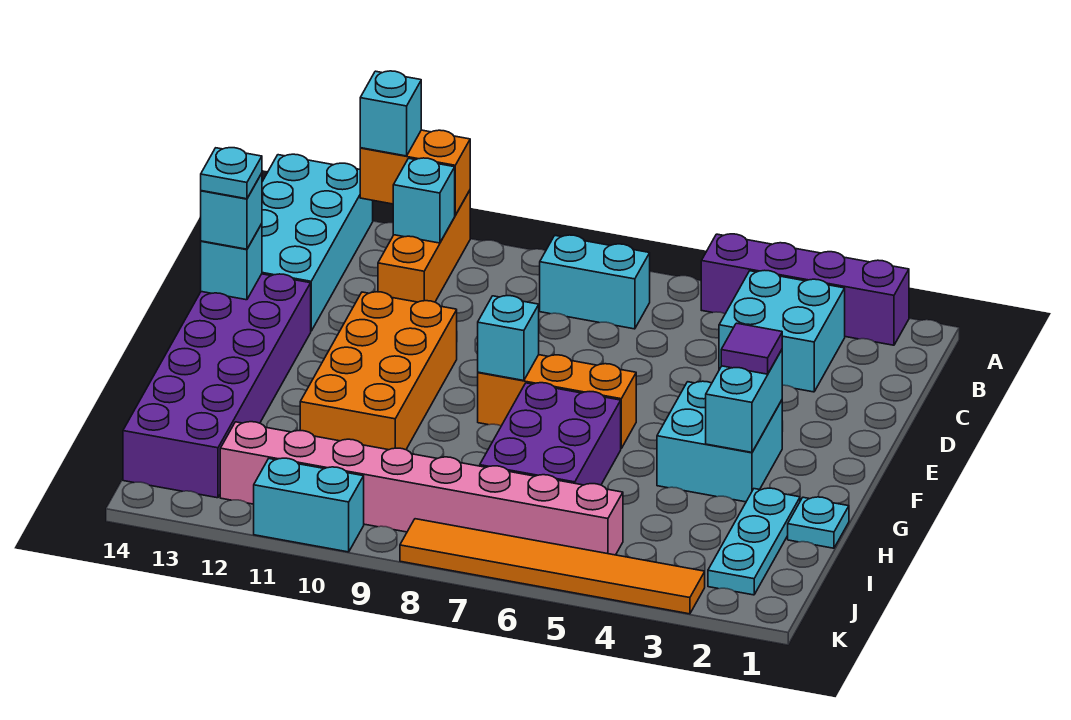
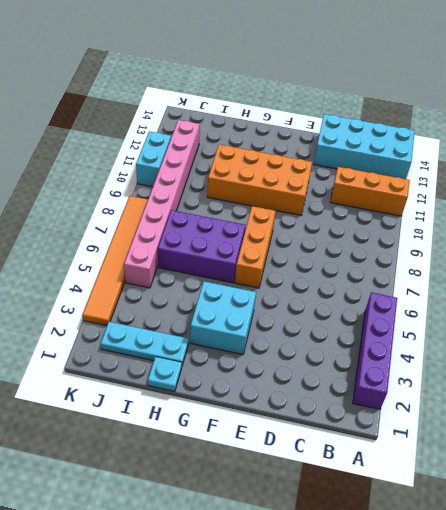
none -> cyan brick B3:C4 level 1
none -> cyan brick B7:B8 level 1
none -> purple brick E13:J14 level 1

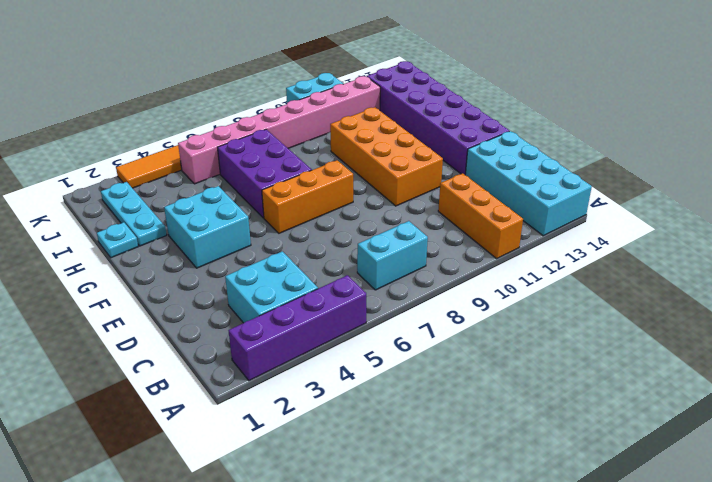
none -> orange brick A11:A12 level 2
none -> cyan brick B11 level 2
none -> cyan brick E14 level 2

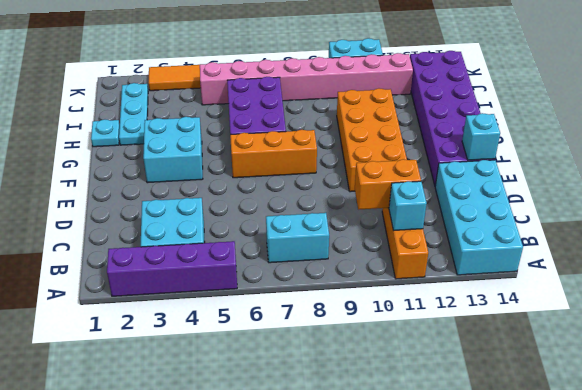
orange brick C10:C11 level 2 -> orange brick A11:A12 level 2
none -> cyan brick F3:G3 level 2
none -> cyan brick F8 level 2
none -> cyan brick A12 level 3

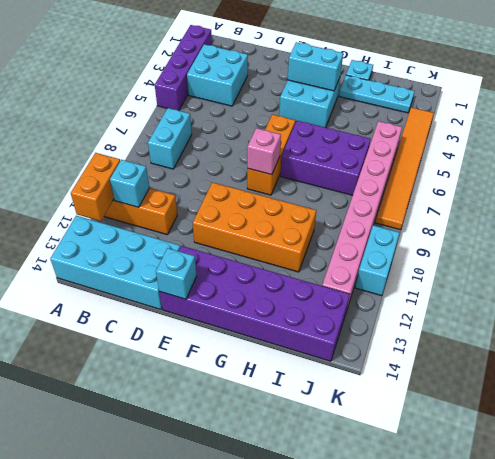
pink brick F8 level 2 -> cyan brick F8 level 2
none -> cyan brick A12 level 3
none -> cyan brick E14 level 3
none -> purple tile F3 level 3

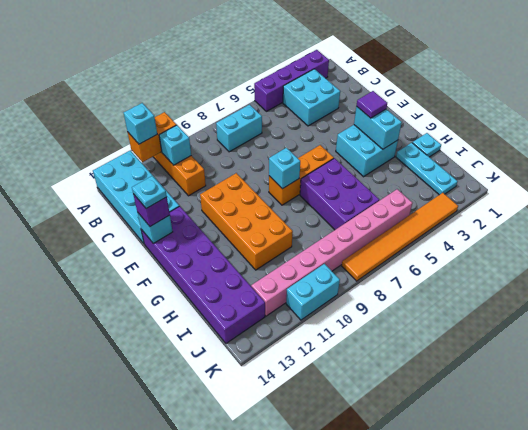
purple brick E14 level 3 -> cyan brick E14 level 3

